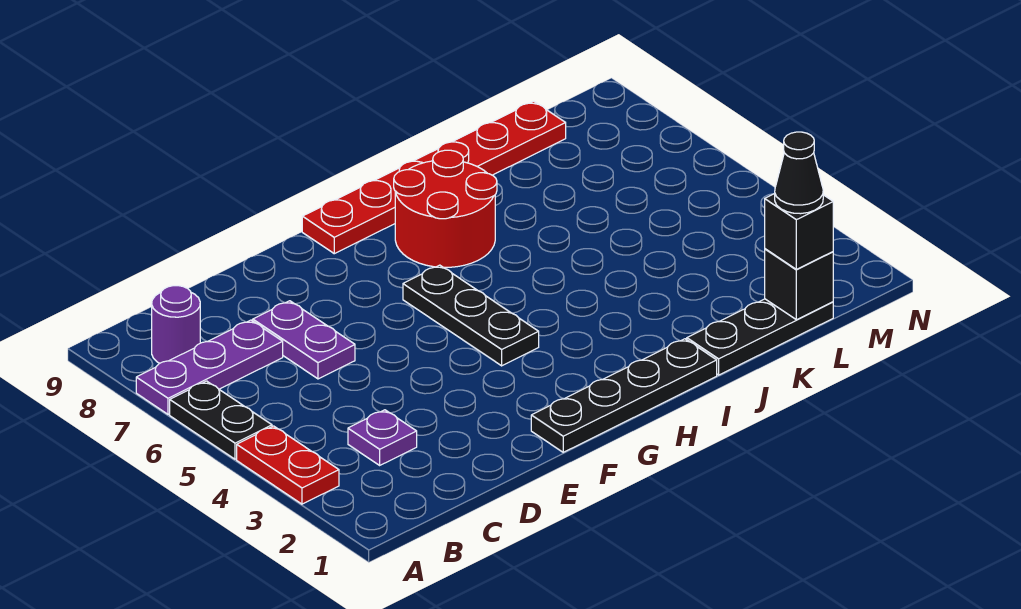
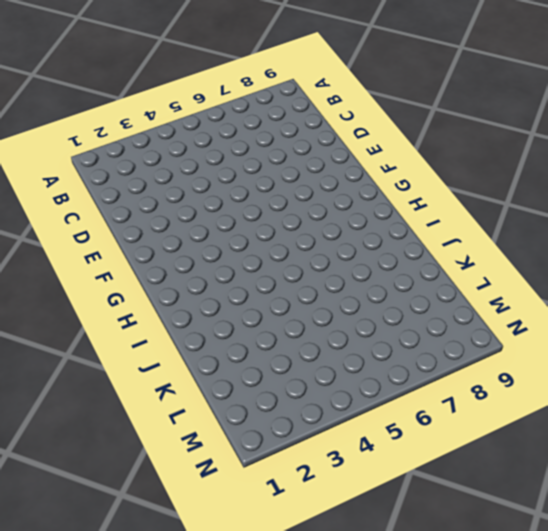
none -> red plate A3:A4 level 1
none -> black plate A5:A6 level 1
none -> purple plate A7:C7 level 1

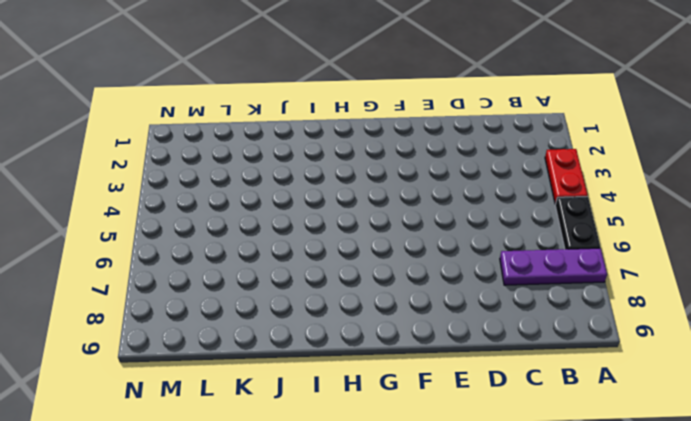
none -> purple round brick B8 level 1
none -> purple plate C3 level 1
none -> purple plate D6:D7 level 1

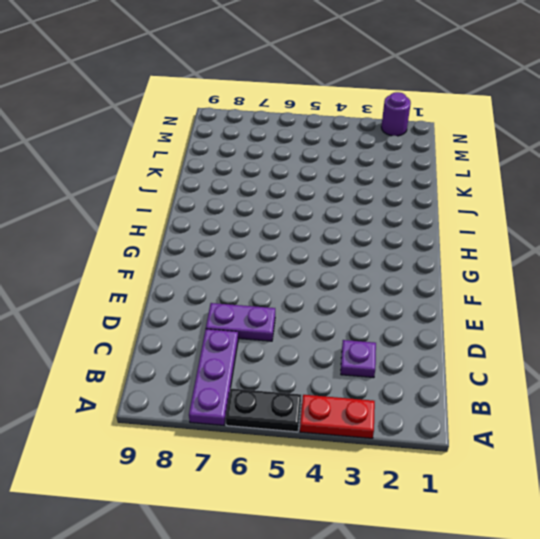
purple round brick N2 level 1 -> purple round brick B8 level 1
none -> black plate F1:I1 level 1
none -> black plate G4:G6 level 1
none -> red plate G9:L9 level 1

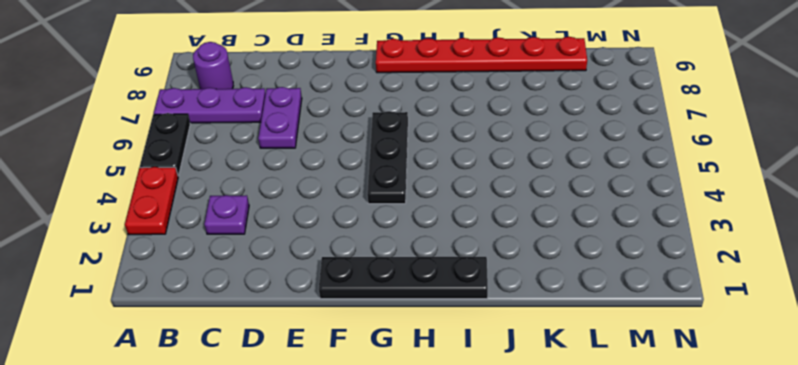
none -> red round brick H7:I8 level 1
none -> black plate J1:L1 level 1
none -> black brick L1 level 2

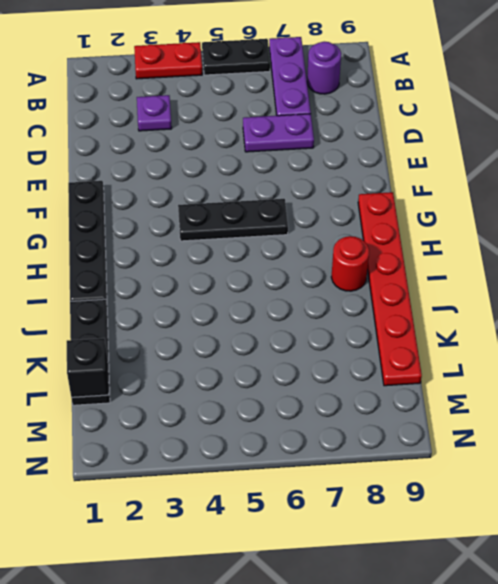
red round brick I8 level 1 -> red round brick H7:I8 level 1
none -> black brick L1 level 3
none -> black cone L1 level 4

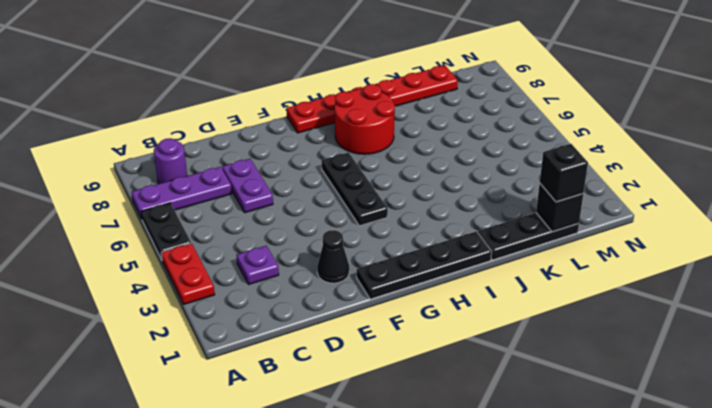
black cone E2 level 1 -> black cone L1 level 4

